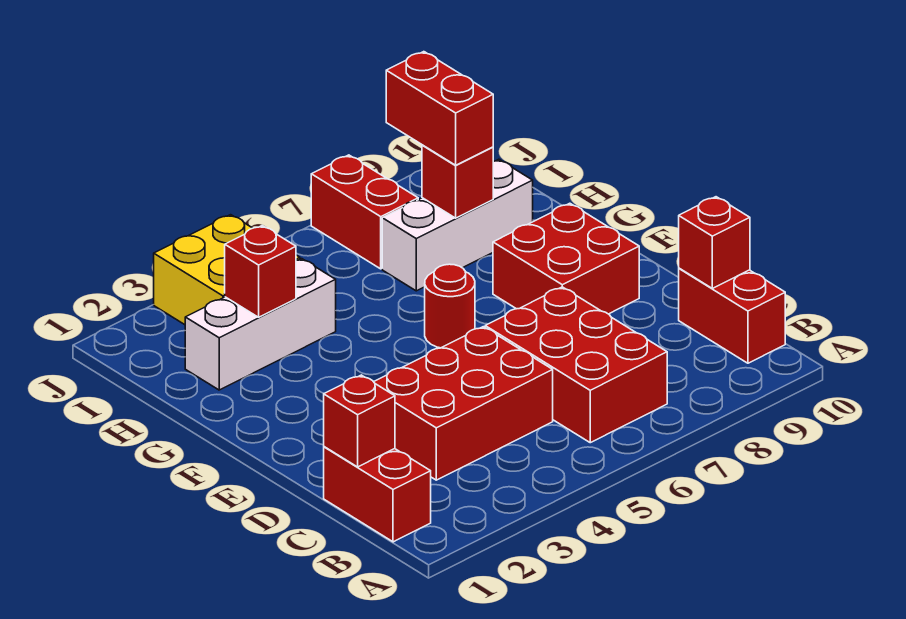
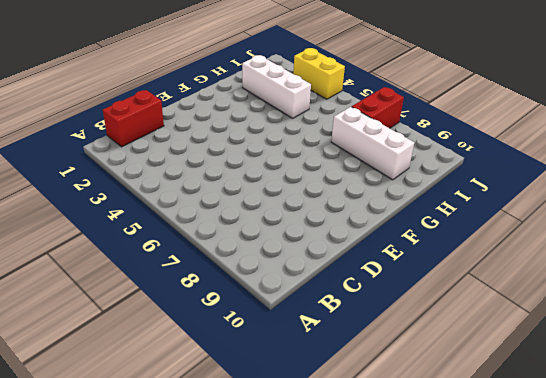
yellow brick J3:J4 level 1 -> yellow brick I3:J4 level 1
none -> red brick B6:D7 level 1
none -> red brick B10:C10 level 1
none -> red brick C3:D5 level 1

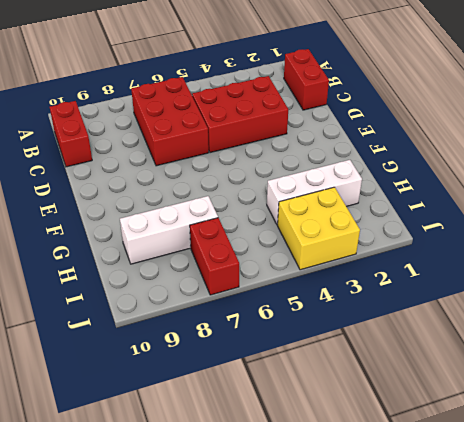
none -> red brick E8:F9 level 1
none -> red round brick F6 level 1
none -> red brick C1 level 2

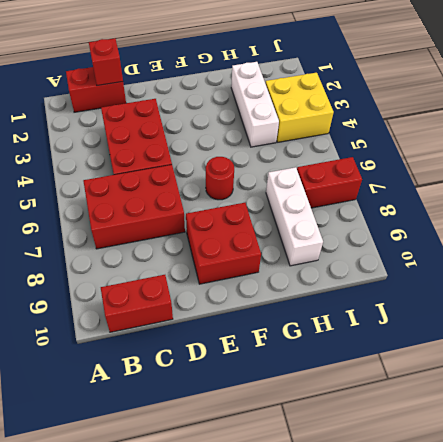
none -> red brick C10 level 2
none -> red brick H3 level 2
none -> red brick H8 level 2

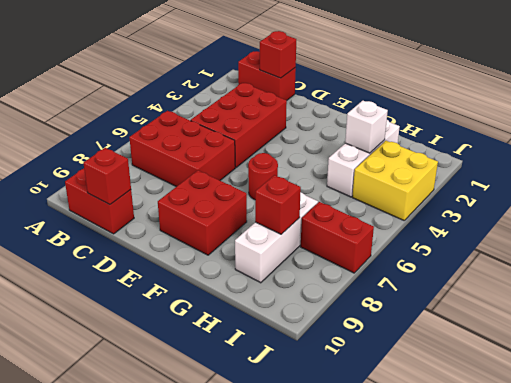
white brick H3 level 2 -> red brick H3 level 2
none -> red brick H8:I8 level 3

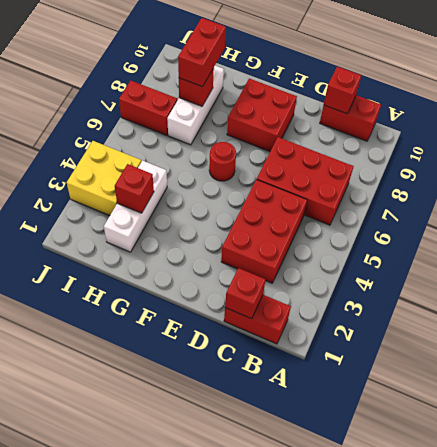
red brick H8:H9 level 3 -> red brick H8:I8 level 3

